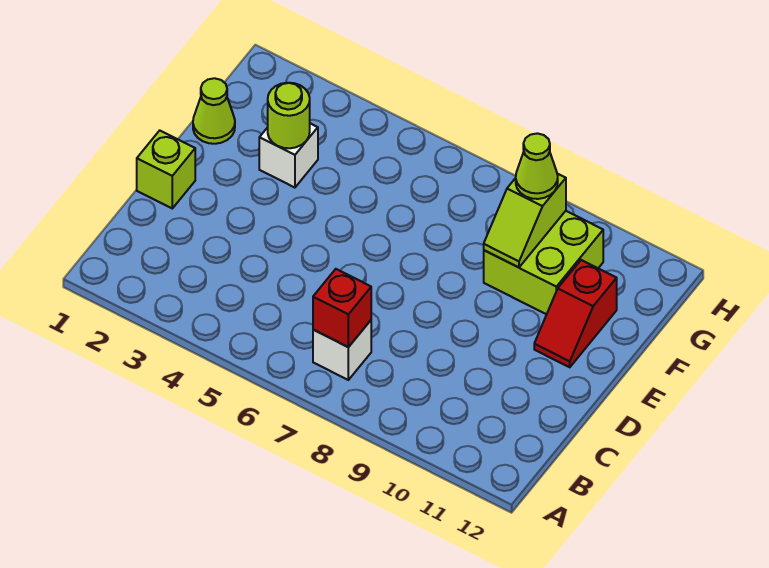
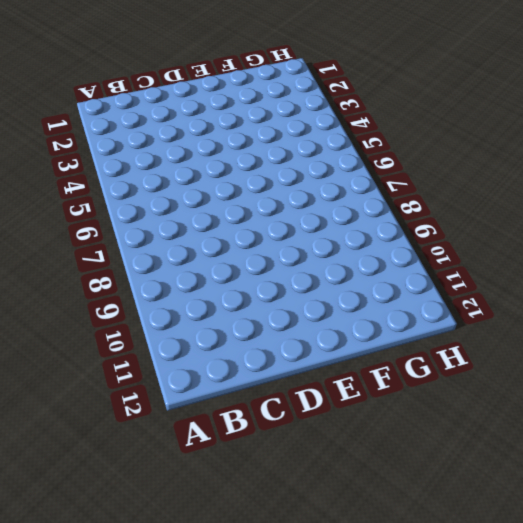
none -> white brick B7 level 1
none -> lime brick D1 level 1

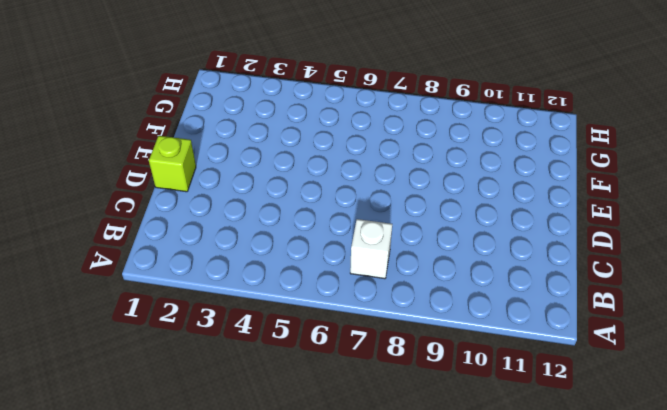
none -> red slope E11:F11 level 1 top F
none -> lime cone F1 level 1

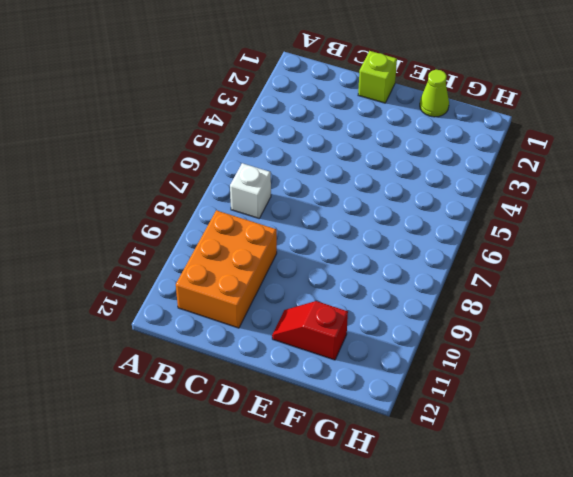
orange brick B9:C11 level 1 -> none
none -> white brick F3 level 1
none -> lime brick F9:G10 level 1

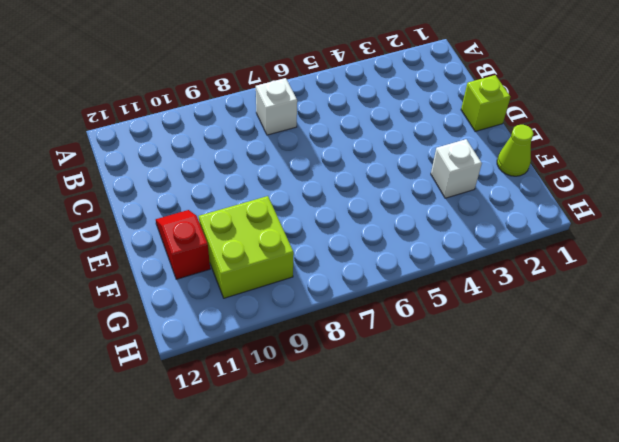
none -> red brick B7 level 2
none -> lime round brick F3 level 2

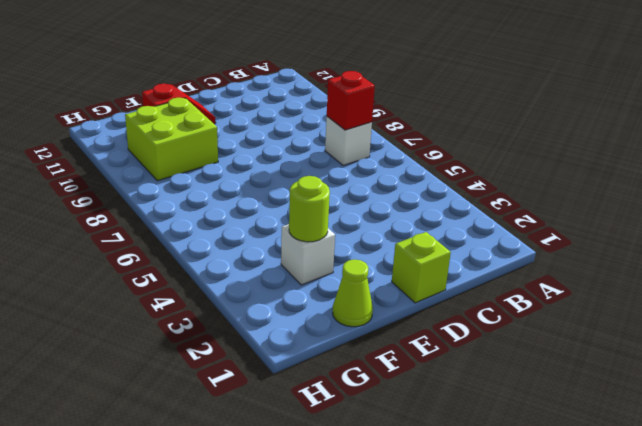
none -> lime slope F9:G9 level 2 top G
none -> lime cone G9 level 3

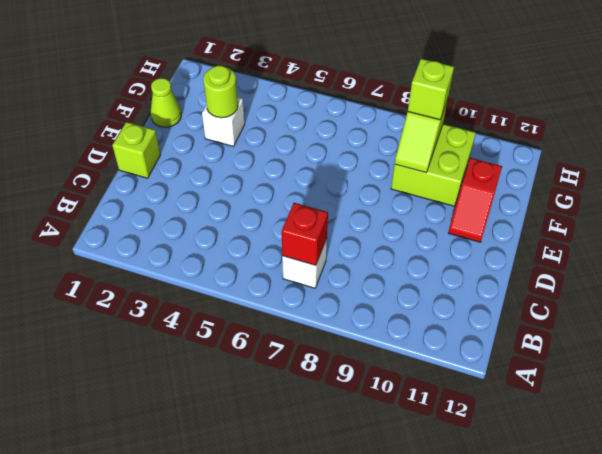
lime brick G9 level 3 -> lime cone G9 level 3

